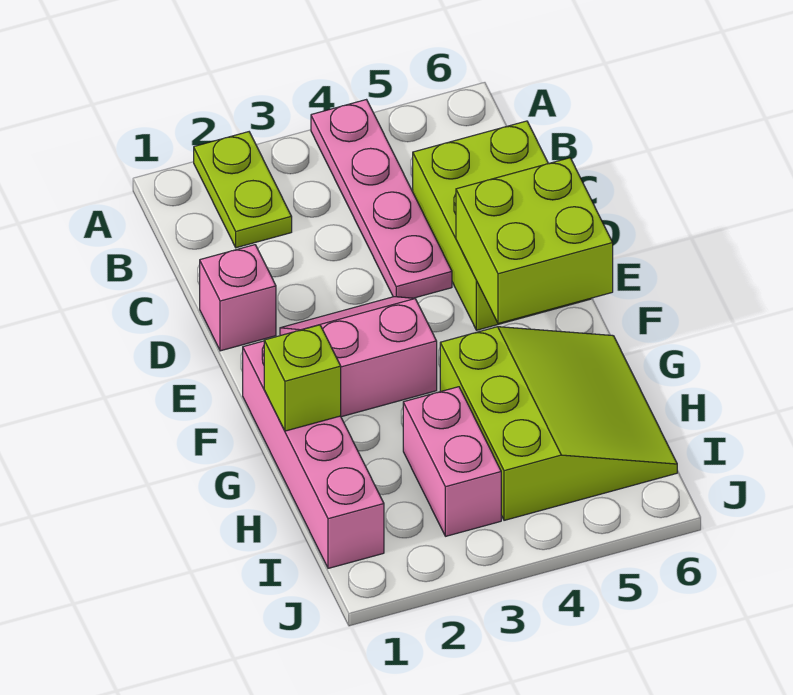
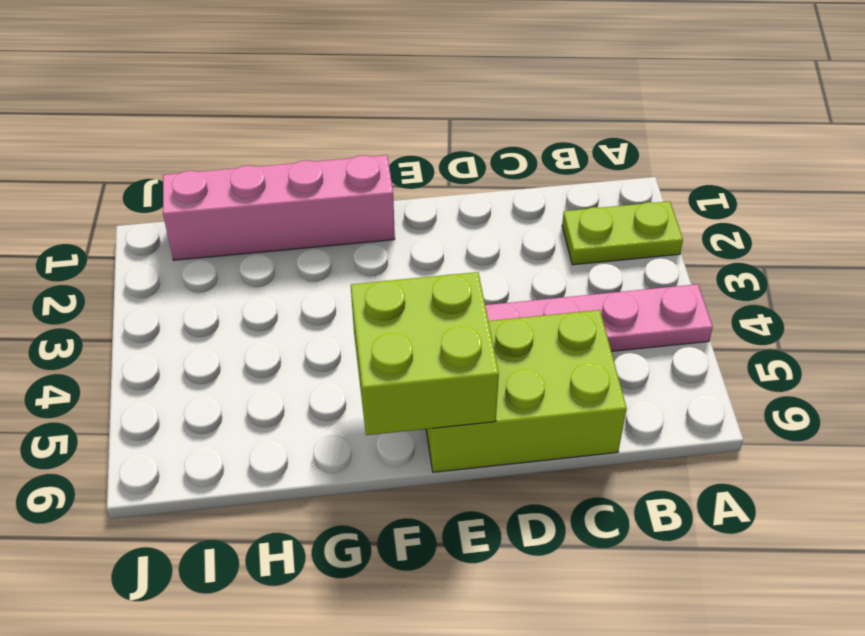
none -> pink brick D1 level 1
none -> pink slope E2:F3 level 1 top F

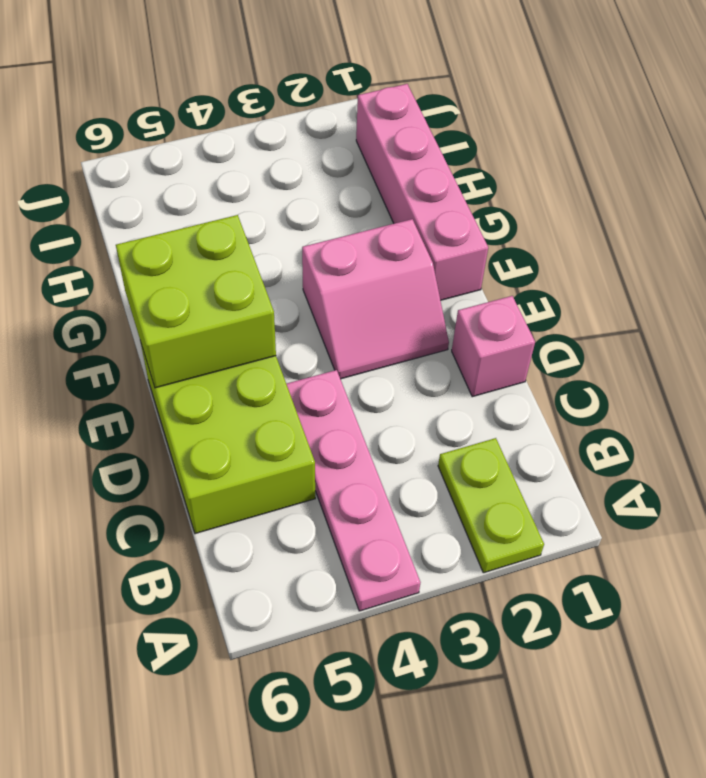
none -> lime slope G4:I6 level 1 top 4
none -> pink brick H3:I3 level 1

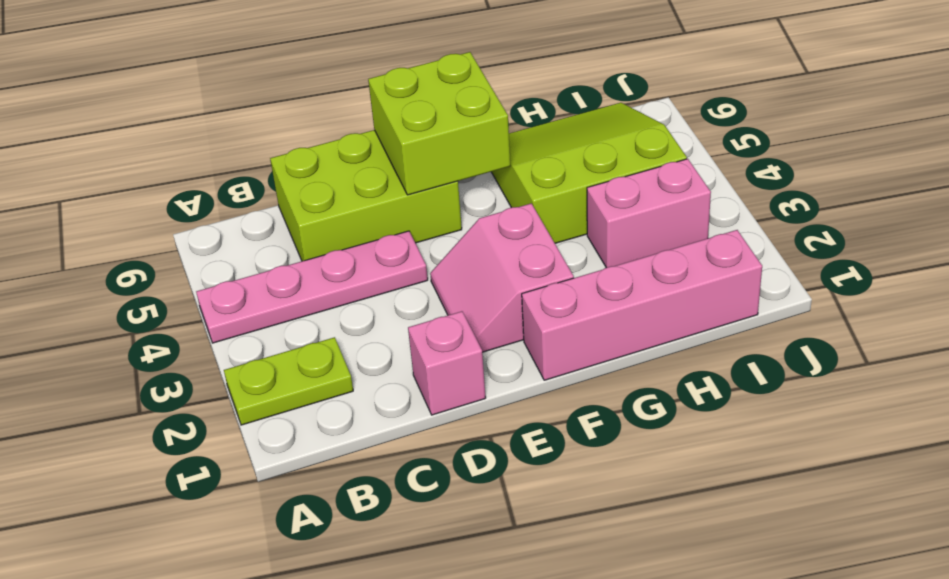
none -> lime brick G1 level 2

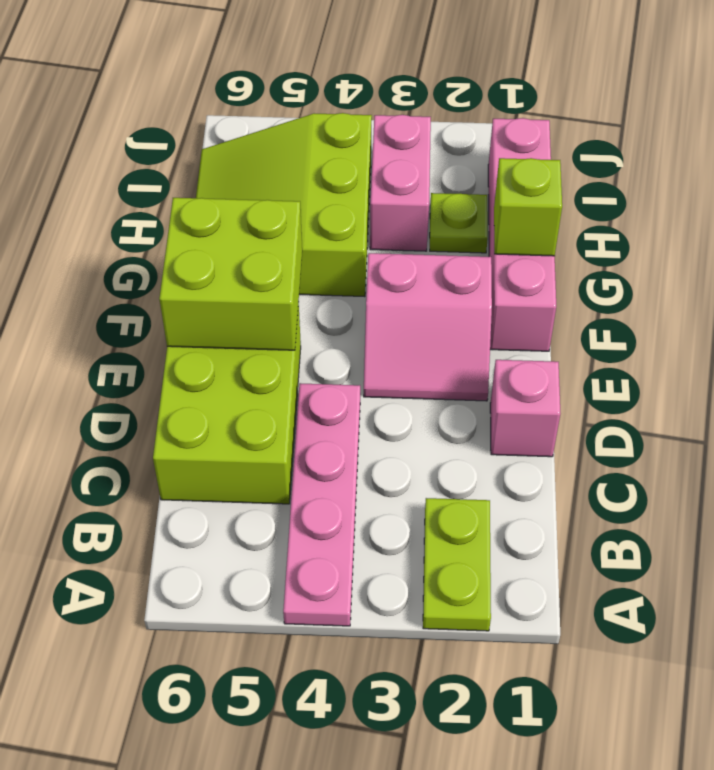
lime plate H2 level 1 -> none

